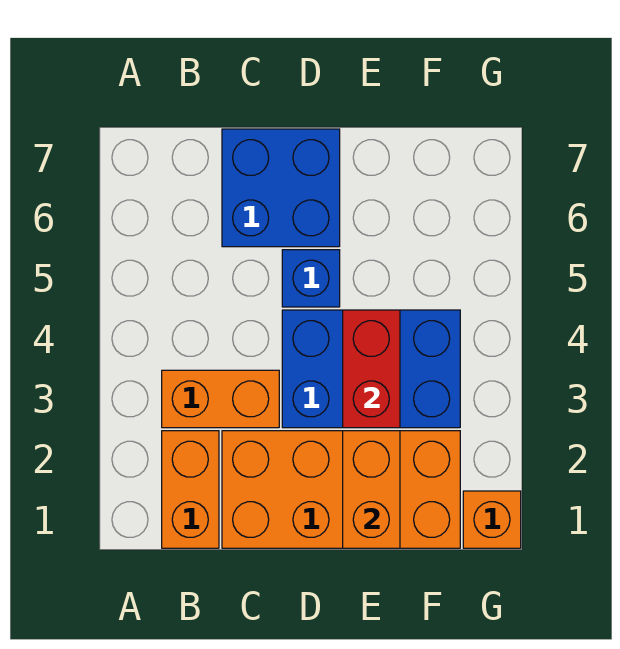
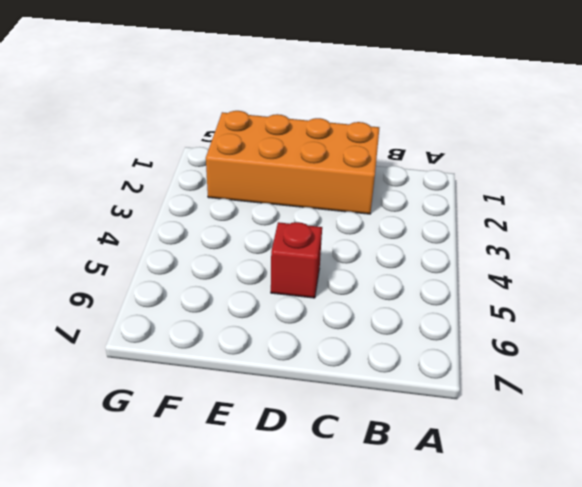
red brick D5 level 1 -> blue brick D5 level 1
none -> orange brick B1:B2 level 1
none -> orange brick B3:C3 level 1

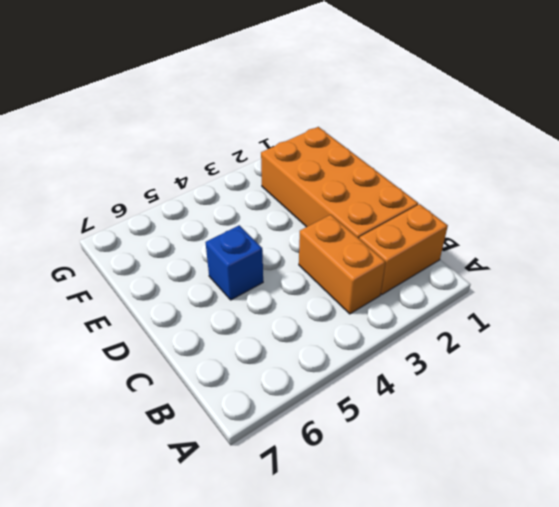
none -> blue brick C6:D7 level 1
none -> blue brick D3:F4 level 1

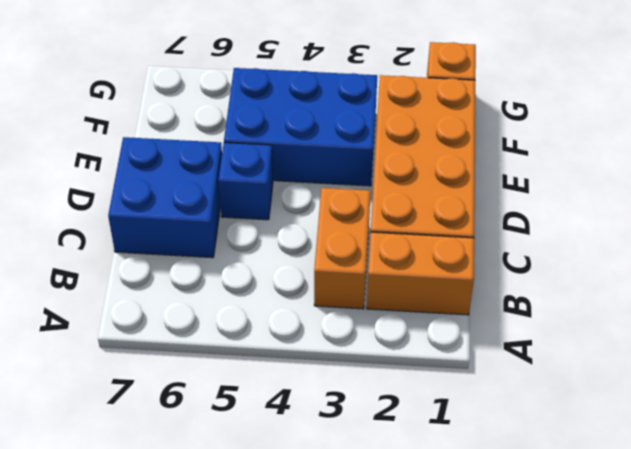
blue brick E3:F5 level 1 -> blue brick D3:F4 level 1
none -> orange brick E1:E2 level 2
none -> red brick E3:E4 level 2

